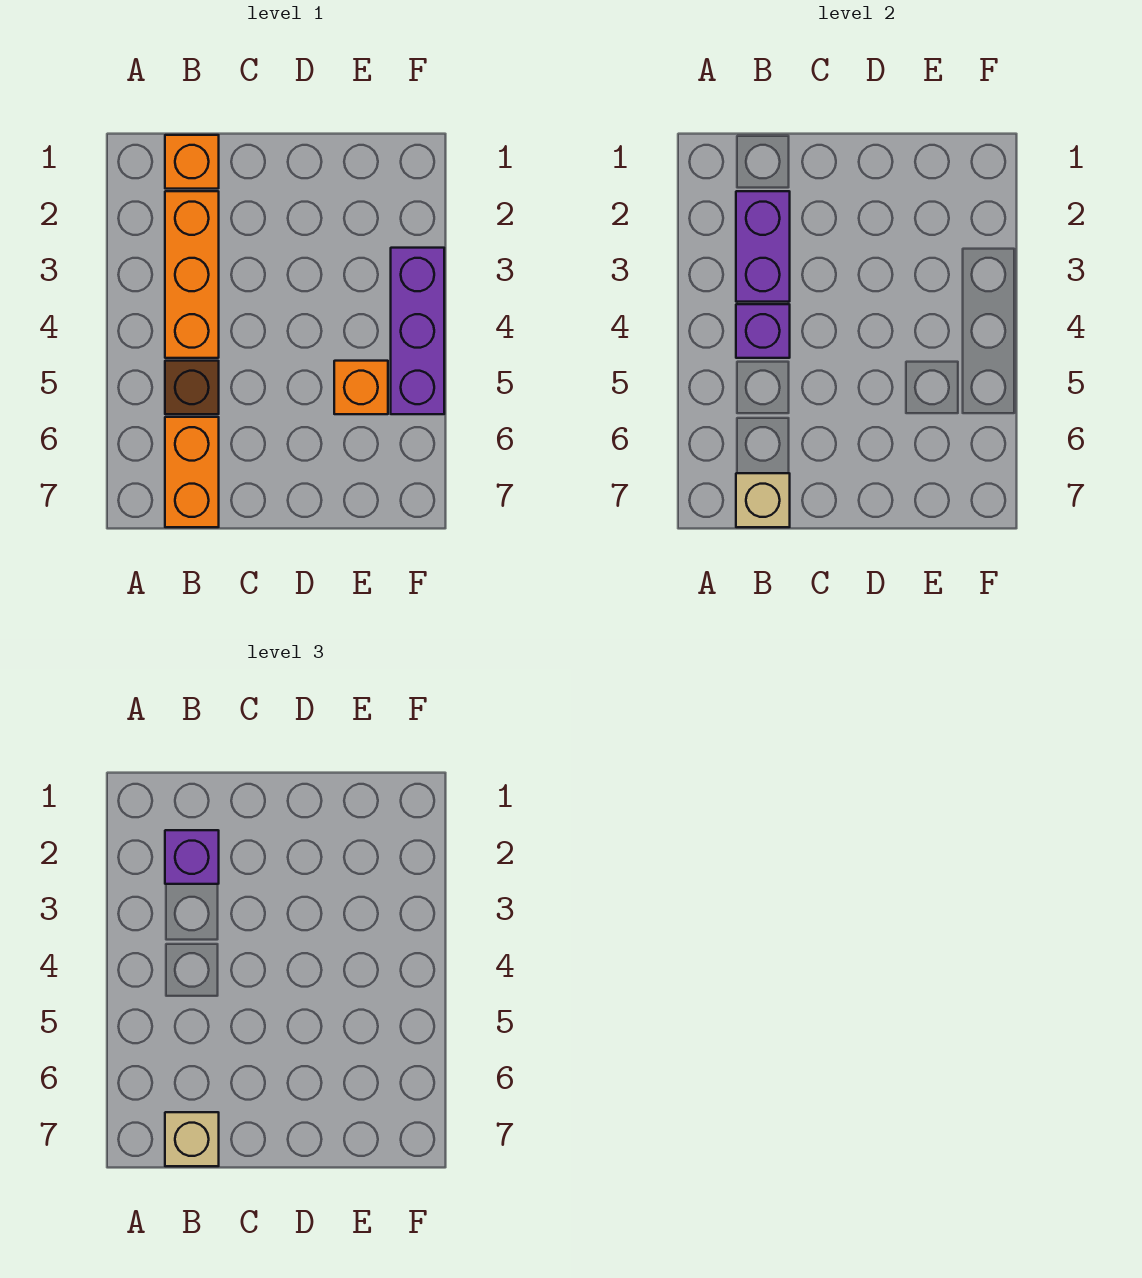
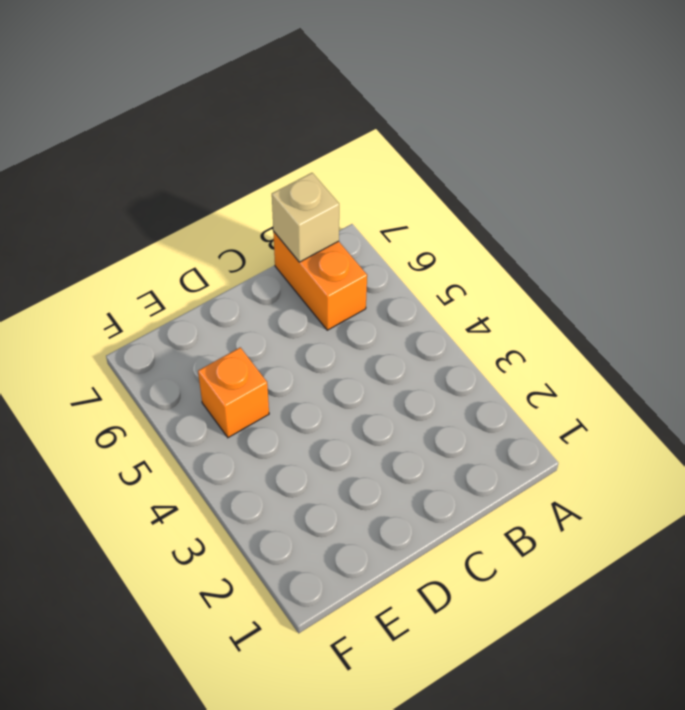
none -> orange brick B1 level 1
none -> orange brick B2:B4 level 1

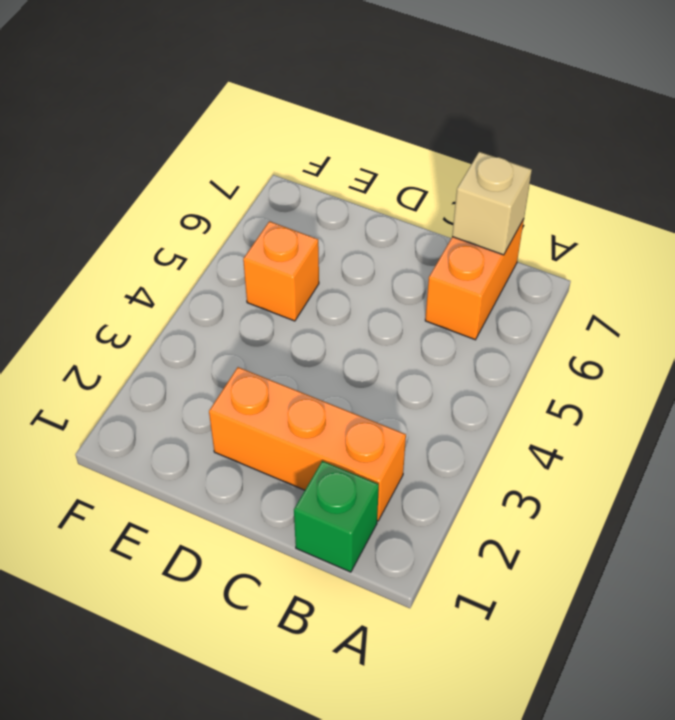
green brick B1 level 1 -> orange brick B1 level 1
orange brick B2:D2 level 1 -> orange brick B2:B4 level 1
none -> brown brick B5 level 1
none -> purple brick F3:F5 level 1

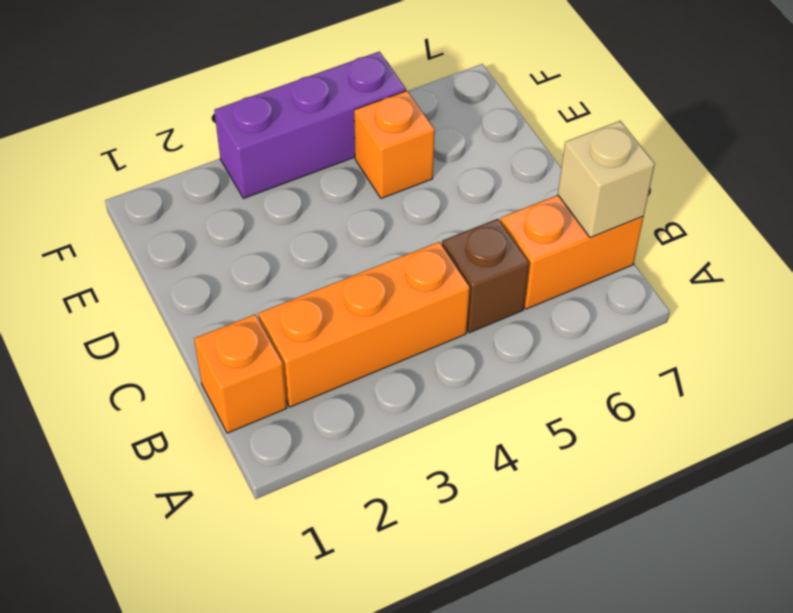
none -> purple brick B2:B3 level 2
none -> purple brick B4 level 2

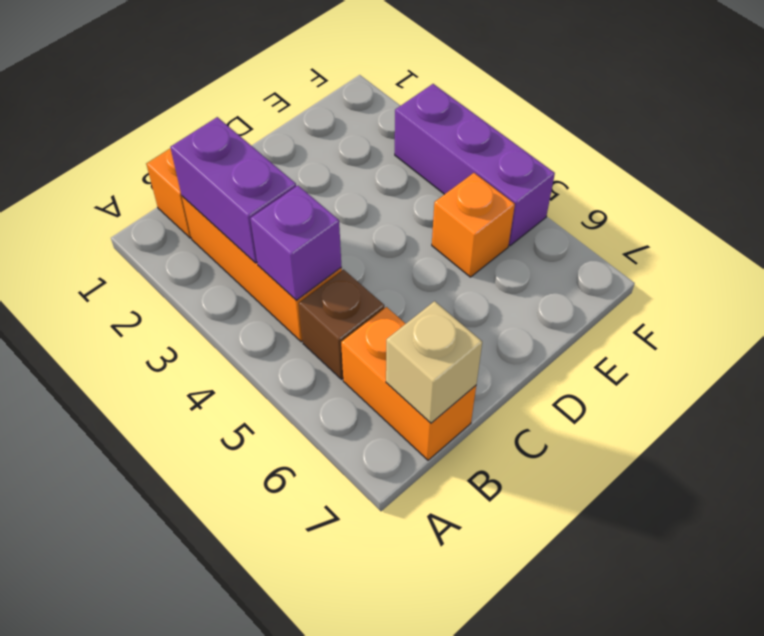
none -> purple brick B2 level 3
none -> tan brick B7 level 3

